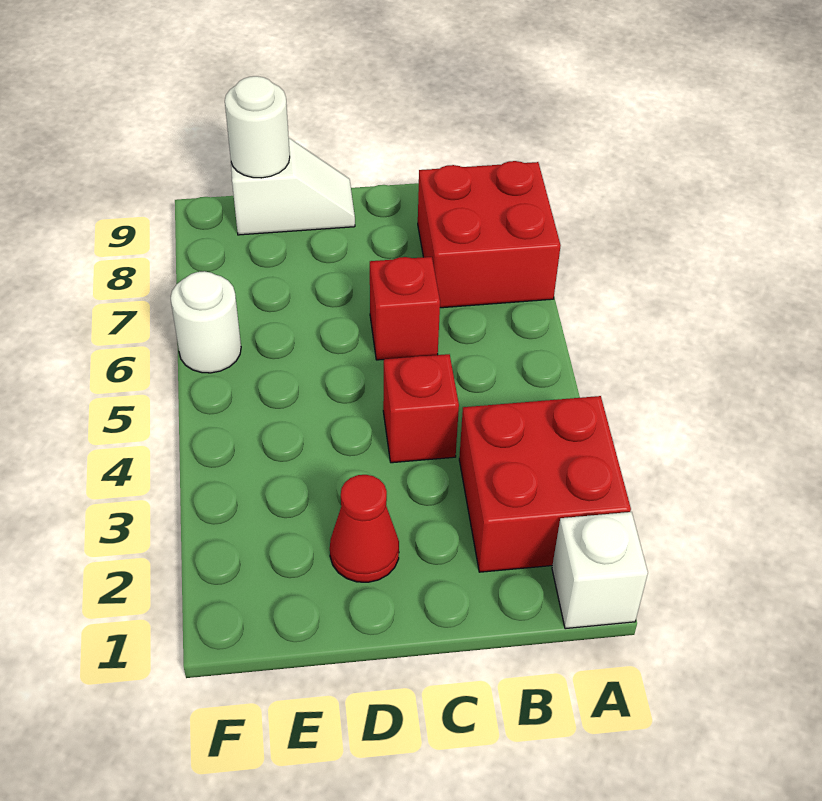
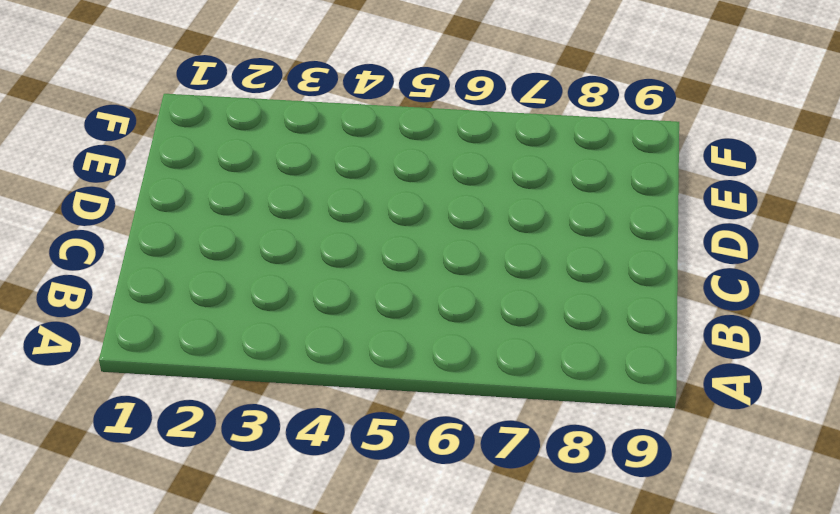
none -> white brick A1 level 1
none -> red brick A2:B3 level 1

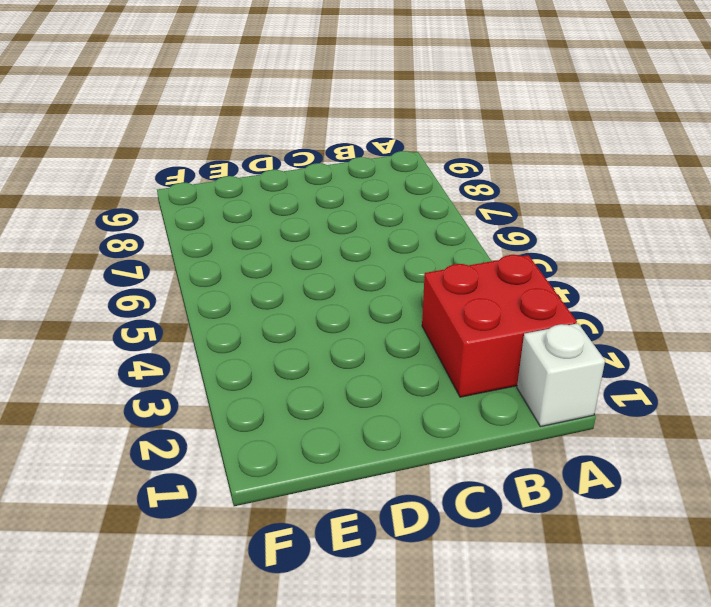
none -> red brick A7:B8 level 1
none -> red brick C4 level 1

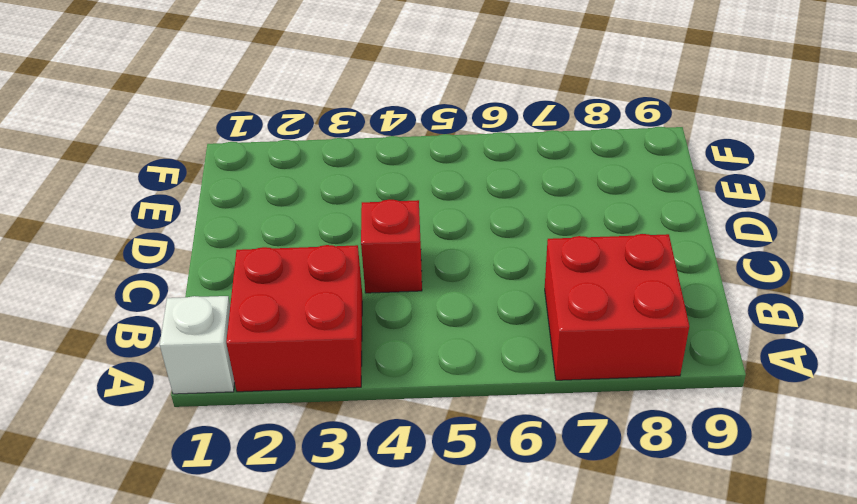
none -> red brick C6 level 1
none -> red cone D2 level 1

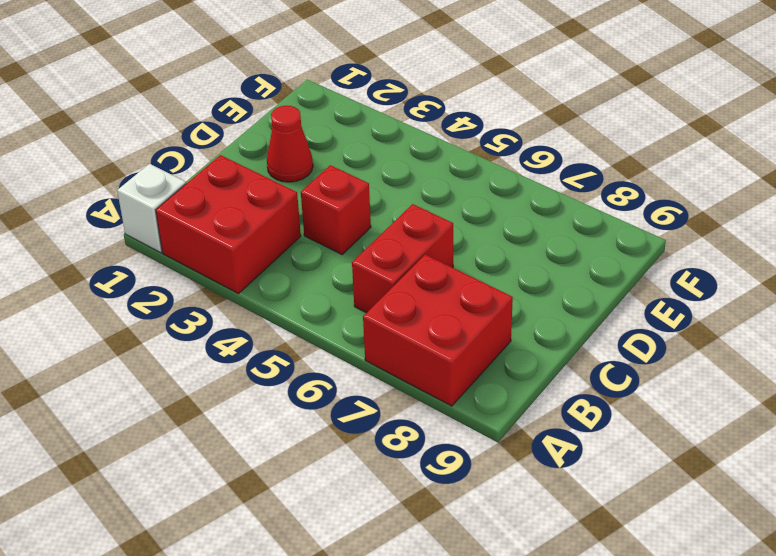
red brick B6:C6 level 1 -> red brick C6 level 1
none -> white slope D9:E9 level 1 top E
none -> white round brick F6 level 1

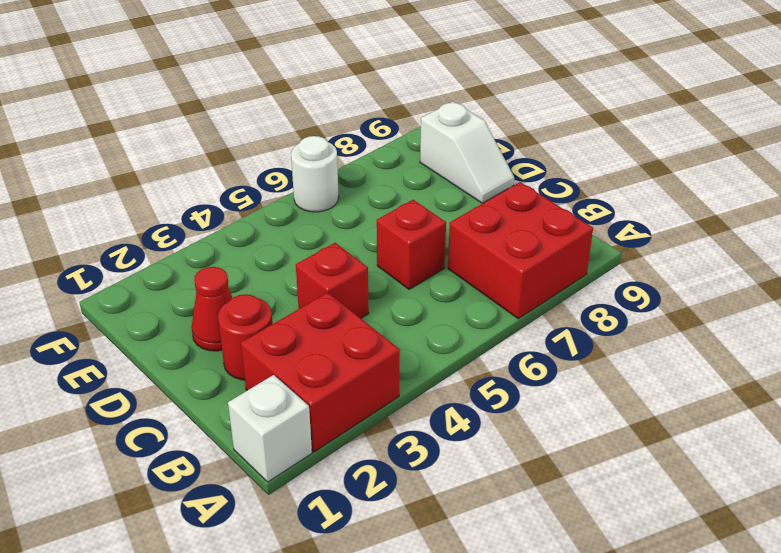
red round brick C2 level 1 -> none
none -> white round brick E9 level 2

